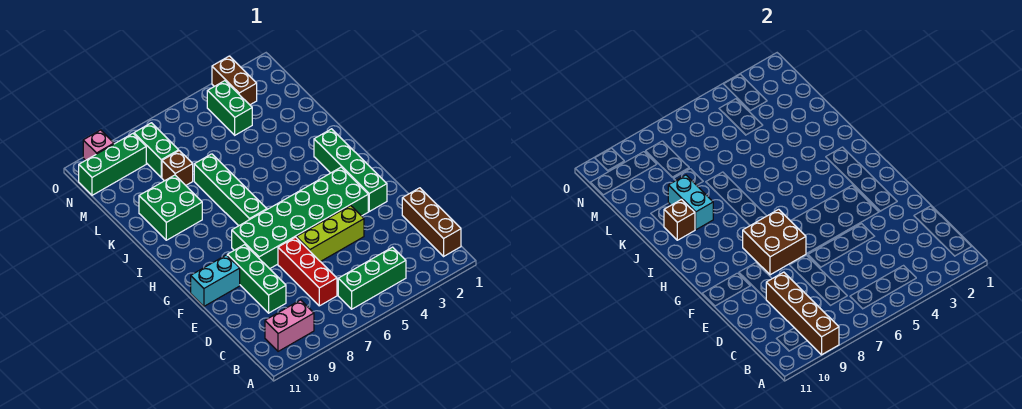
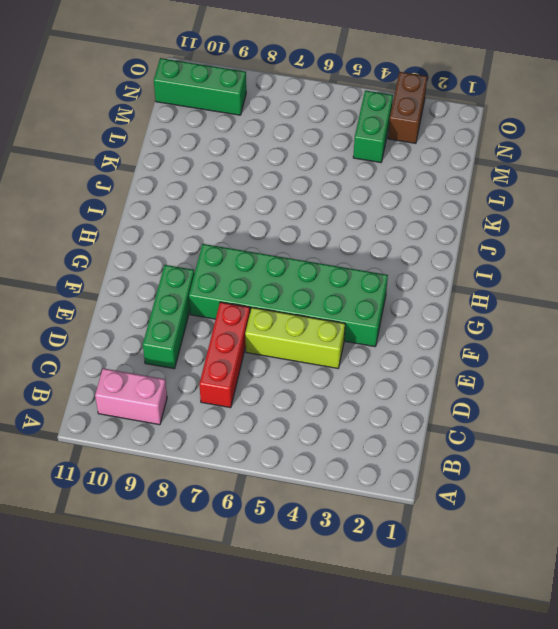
none -> brown brick B1:D1 level 1
none -> green brick B4:B6 level 1
none -> green brick F2:I2 level 1

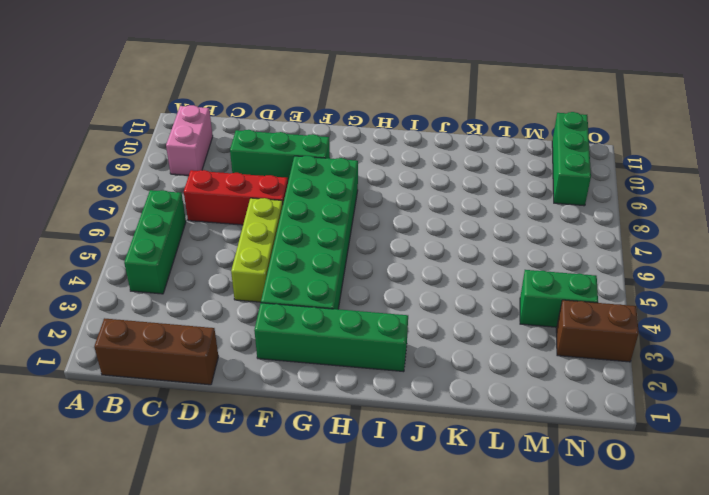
none -> cyan brick F10:F11 level 1
none -> green brick H7:K7 level 1
none -> green brick J9:K10 level 1

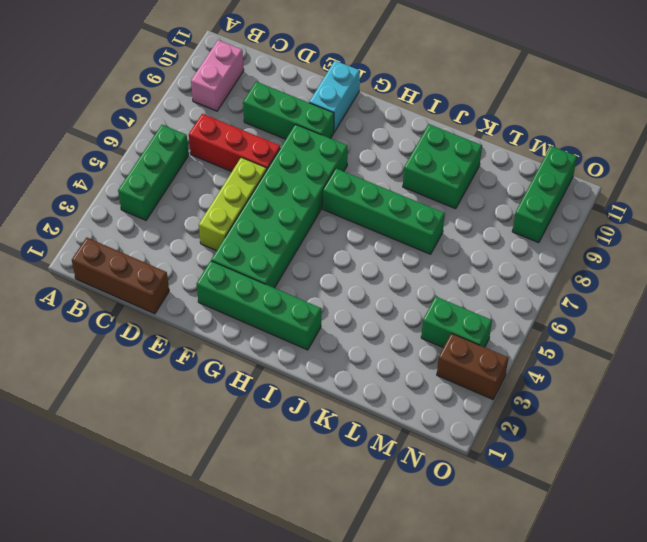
none -> brown brick L8 level 1
none -> green brick M8:N8 level 1
none -> pink brick O10 level 1

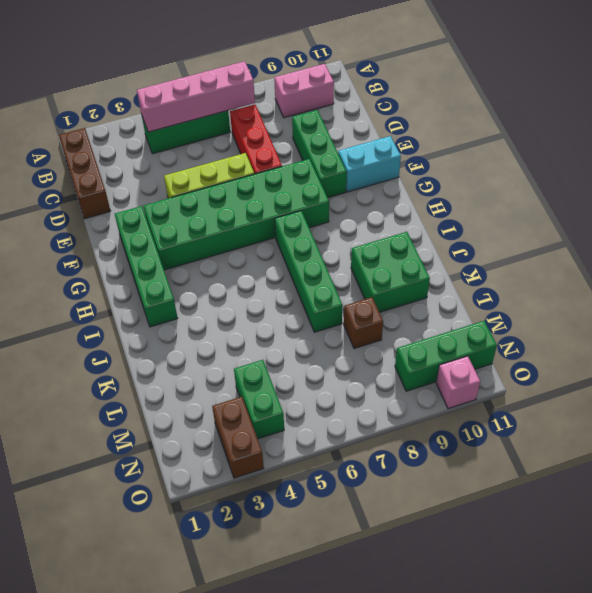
pink brick B4:B7 level 2 -> none
none -> green brick M8:N8 level 1
none -> brown brick A9:D9 level 2
none -> brown brick F7:G8 level 2

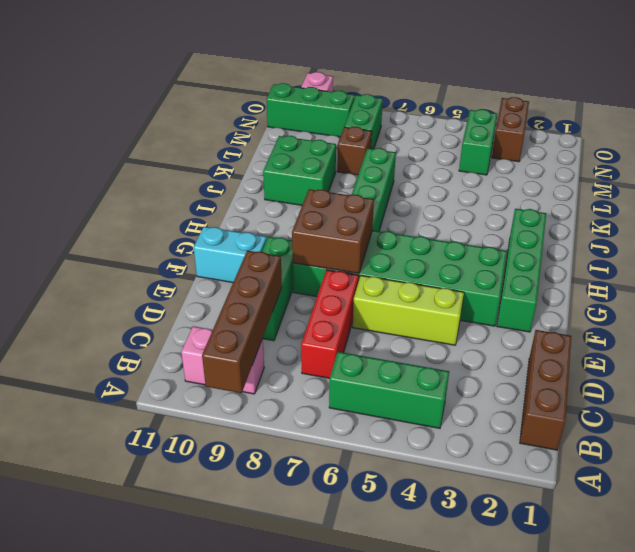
none -> cyan brick J9:K9 level 2
none -> brown brick J10 level 2

